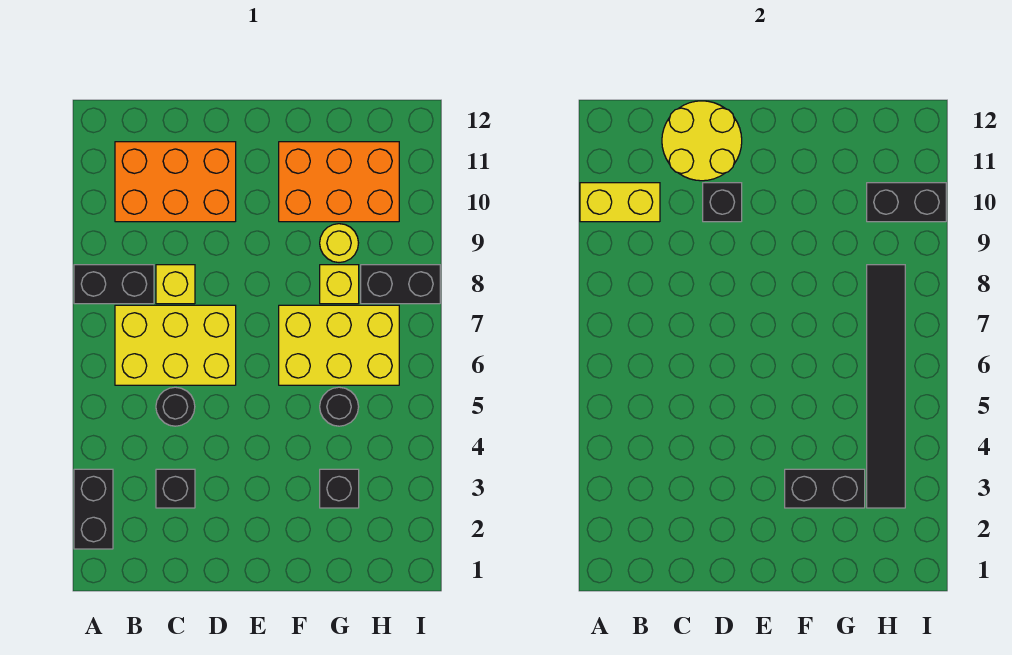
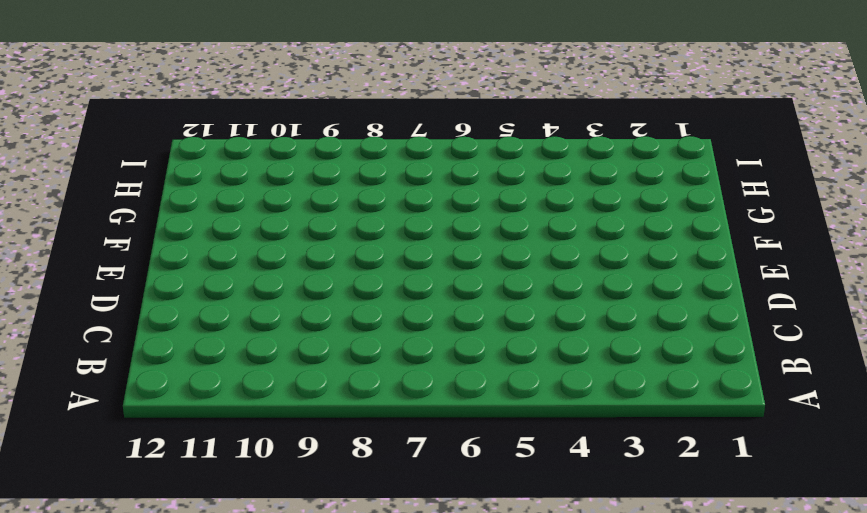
none -> black brick A2:A3 level 1
none -> black brick A8:B8 level 1
none -> yellow brick B6:D7 level 1

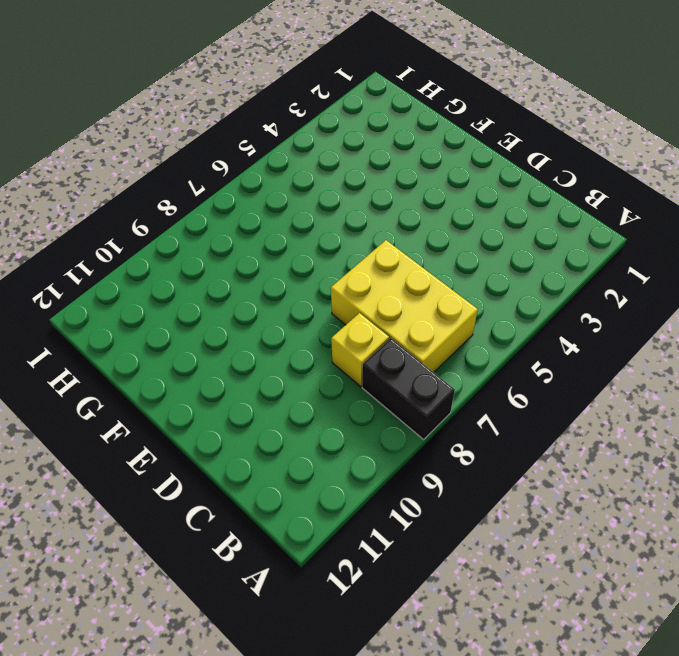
none -> black brick A2:A3 level 1
none -> orange brick B10:D11 level 1
none -> black brick C3 level 1

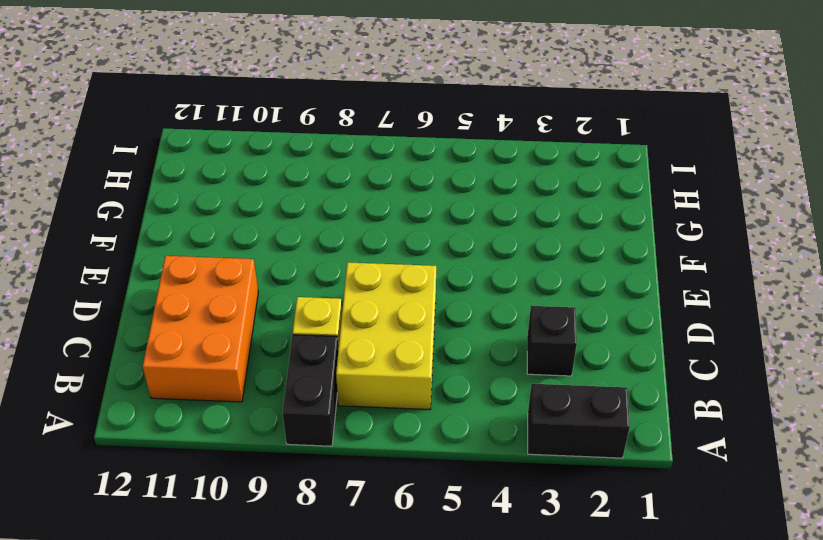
none -> black round brick C5 level 1
none -> yellow brick F6:H7 level 1
none -> orange brick F10:H11 level 1

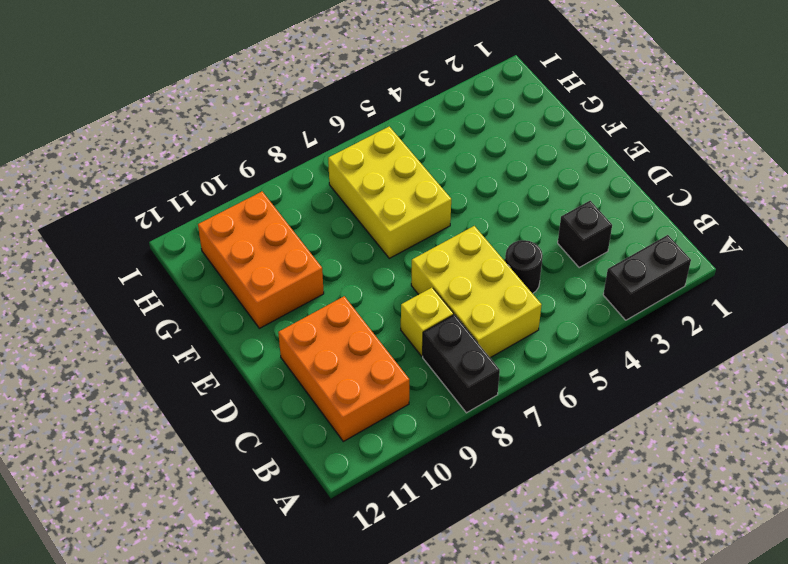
none -> black brick G3 level 1
none -> black round brick G5 level 1
none -> yellow brick G8 level 1

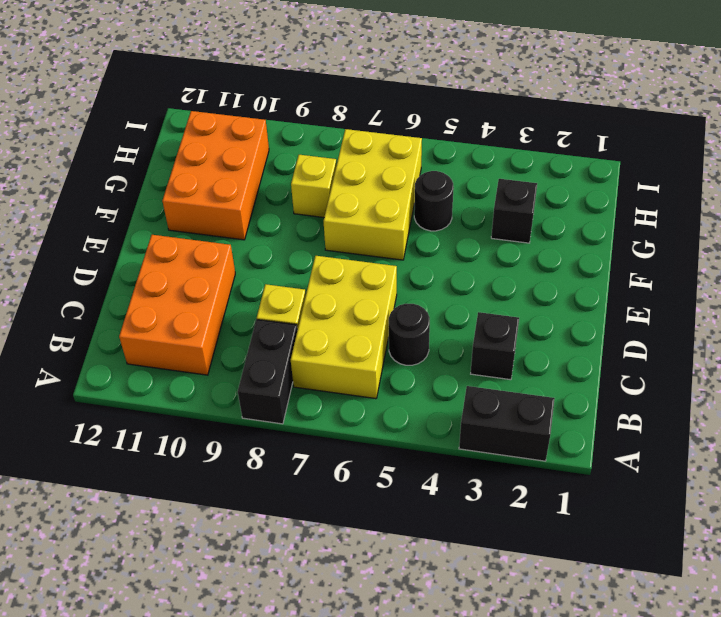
none -> yellow round brick G9 level 1
none -> black brick H8:I8 level 1
none -> yellow brick A10:B10 level 2

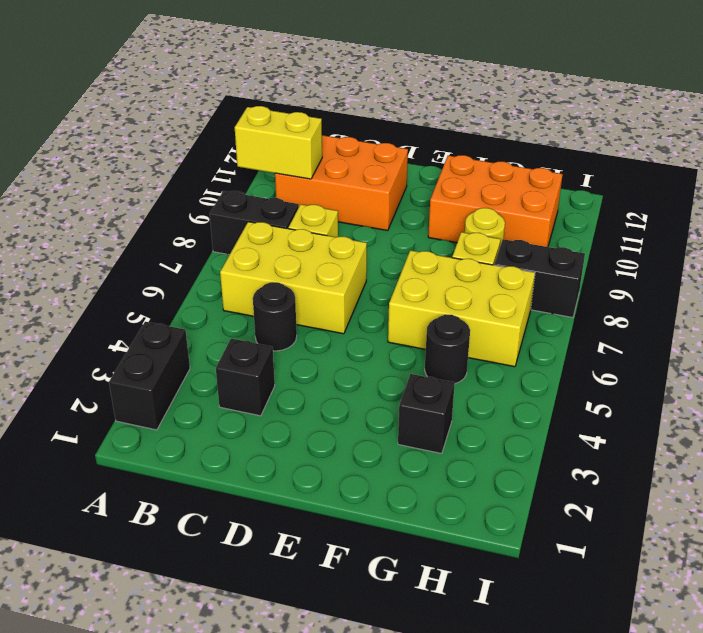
none -> yellow round brick C11:D12 level 2
none -> black brick D10 level 2
none -> black brick F3:G3 level 2

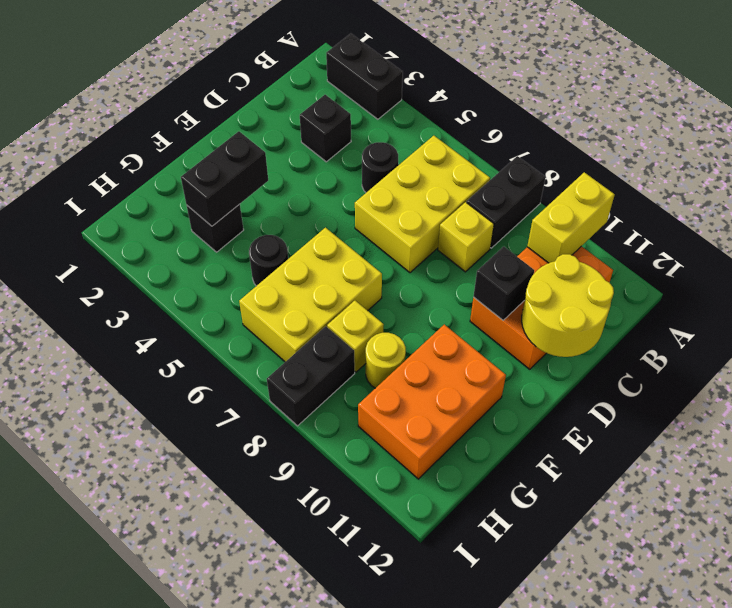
none -> black tile H3:H8 level 2
none -> black brick H10:I10 level 2

